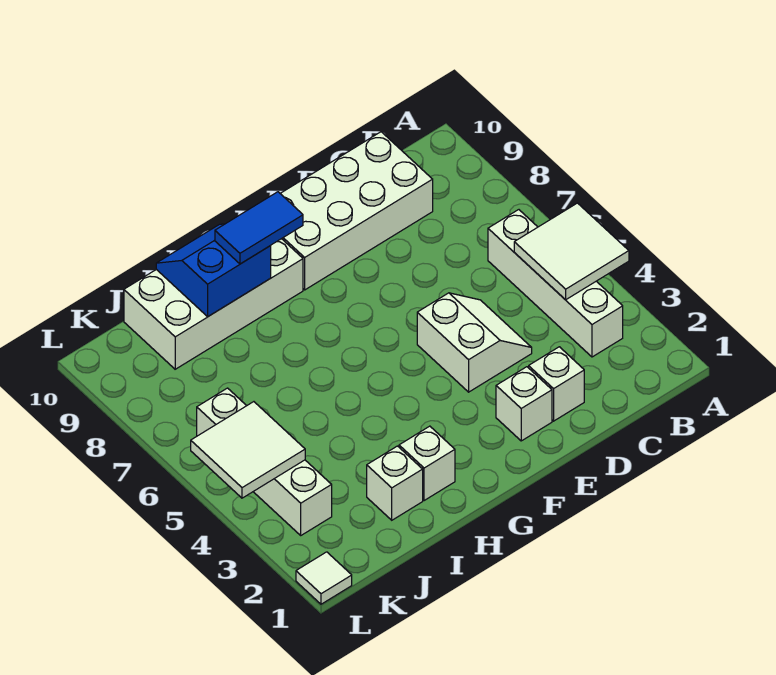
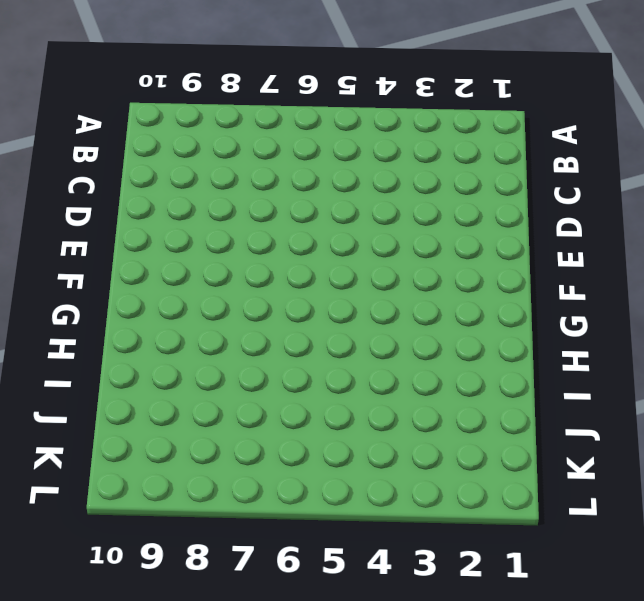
none -> white brick B3:B6 level 1
none -> white brick C9:F10 level 1
none -> white brick D2 level 1

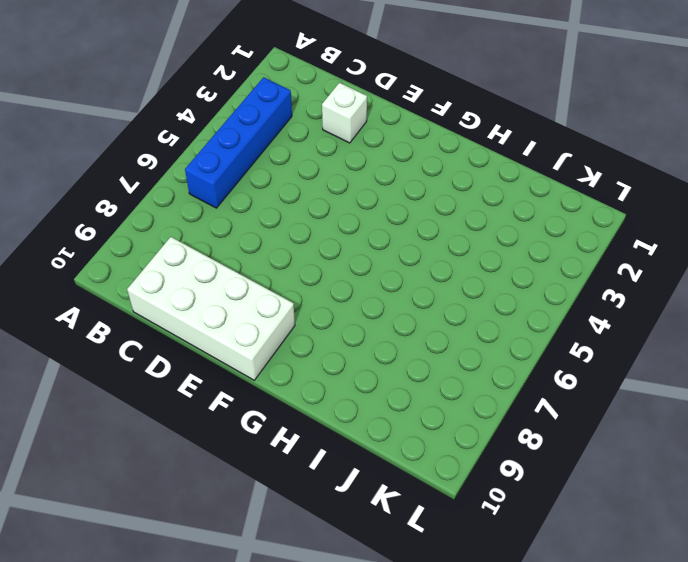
blue brick B3:B6 level 1 -> white brick B3:B6 level 1
none -> white slope D4:E5 level 1 top E
none -> white brick E2 level 1
none -> white brick G9:J10 level 1

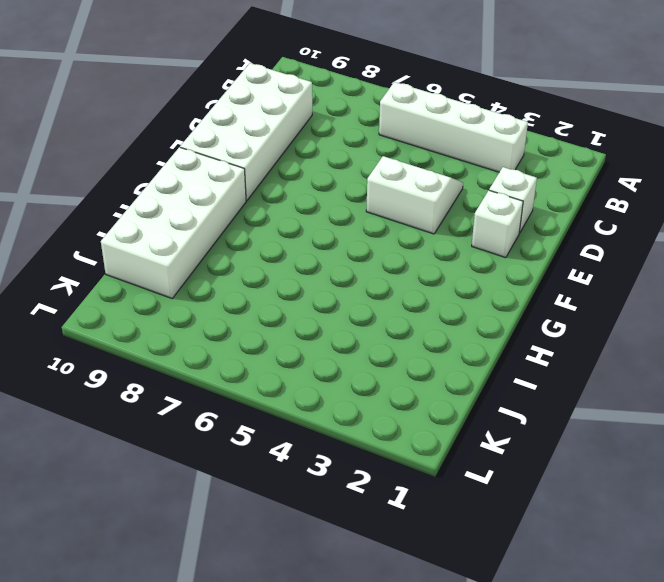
none -> white brick H2 level 1
none -> white brick I2 level 1
none -> white brick K3:K6 level 1

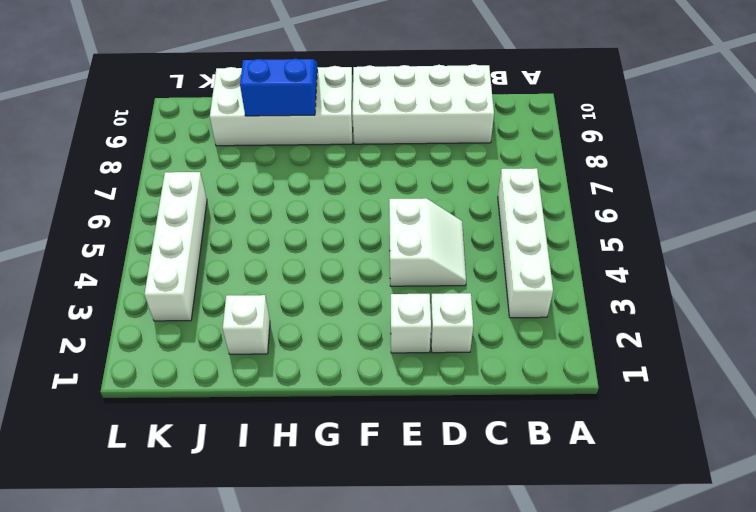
none -> white brick H2 level 1
none -> white tile L1 level 1
none -> white tile A4:B5 level 2

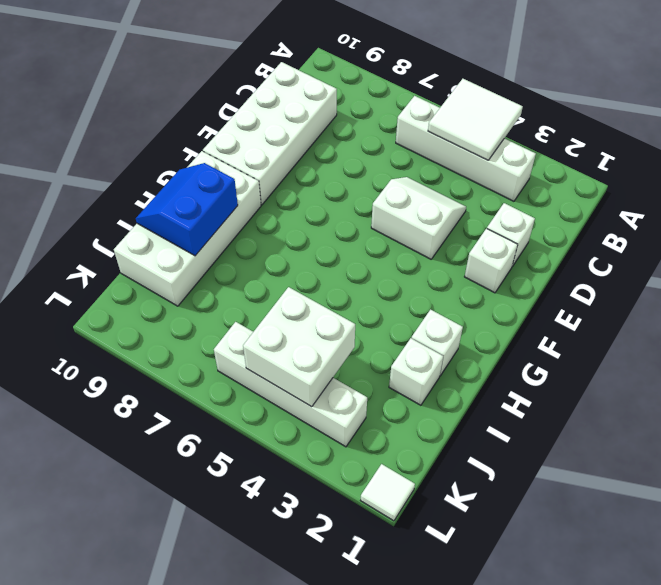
white brick J4:K5 level 2 -> white tile K4:L5 level 2
none -> blue tile G9:H9 level 3

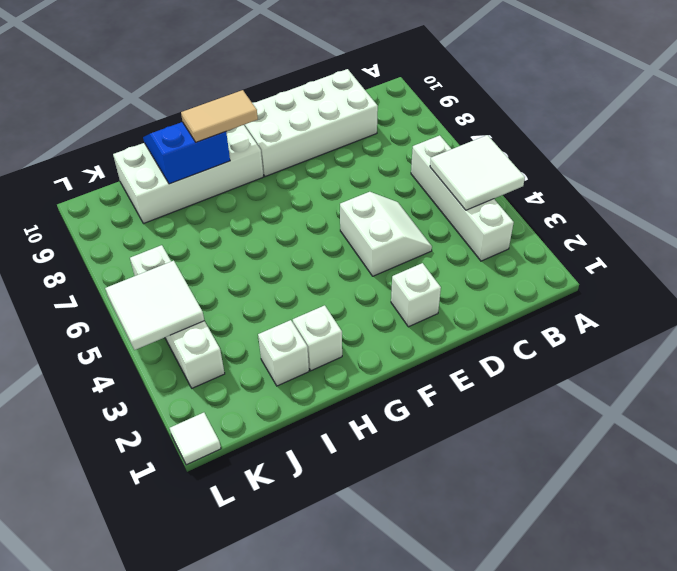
tan tile G9:H9 level 3 -> blue tile G9:H9 level 3
none -> white brick D2 level 1

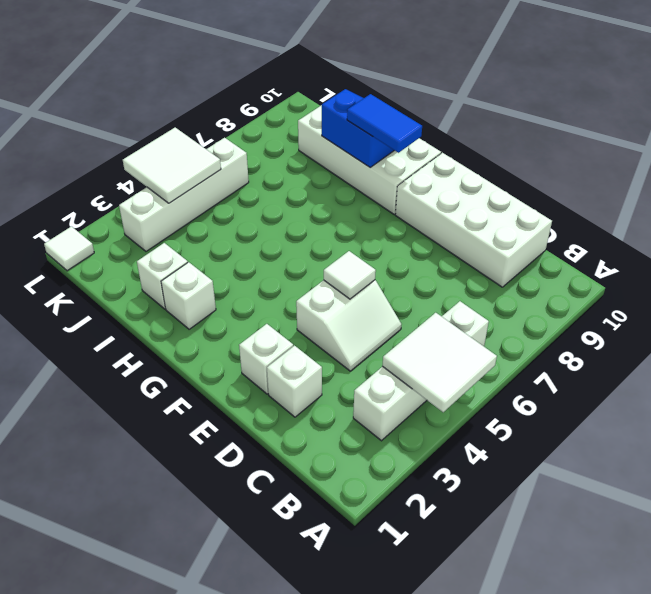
white tile E5 level 2 -> none

